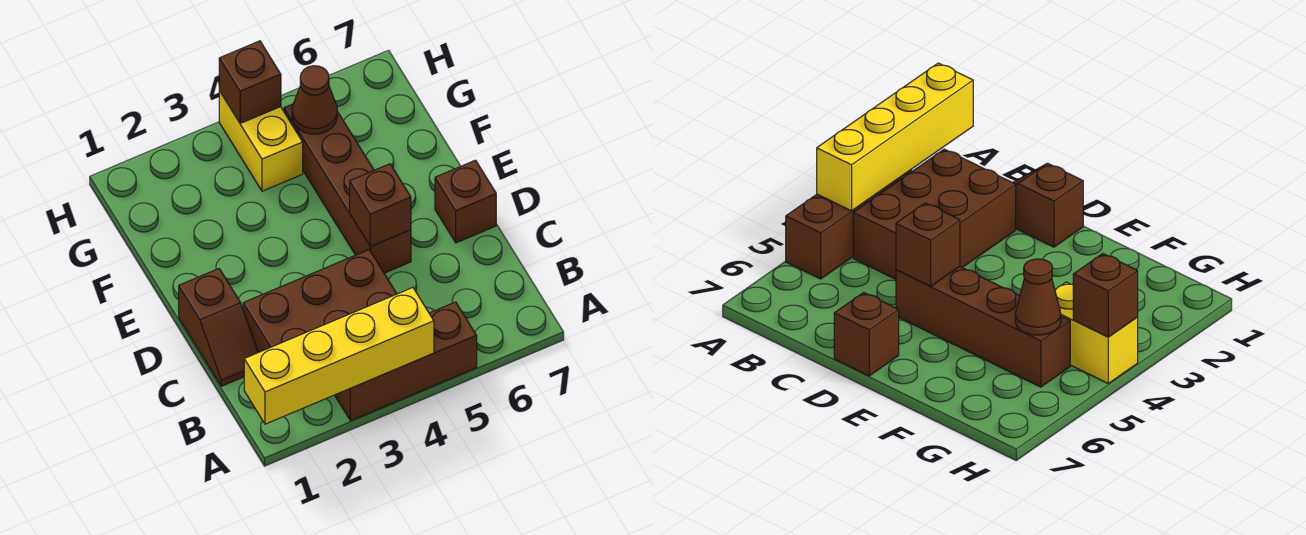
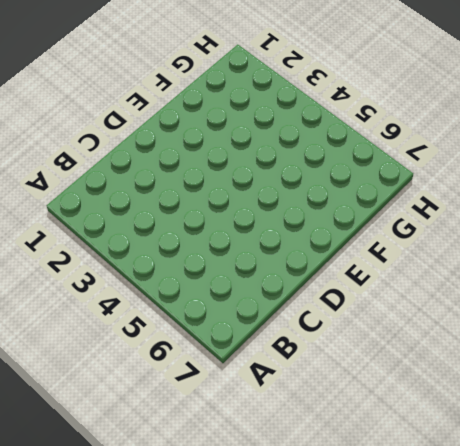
none -> brown brick A3:A5 level 1
none -> brown brick B2:C4 level 1

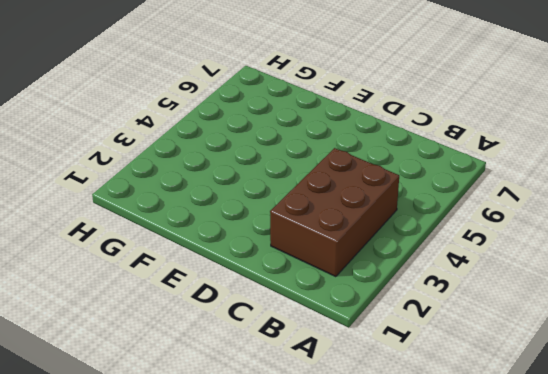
none -> brown brick A3:A5 level 1
none -> brown slope C1:D1 level 1 top D

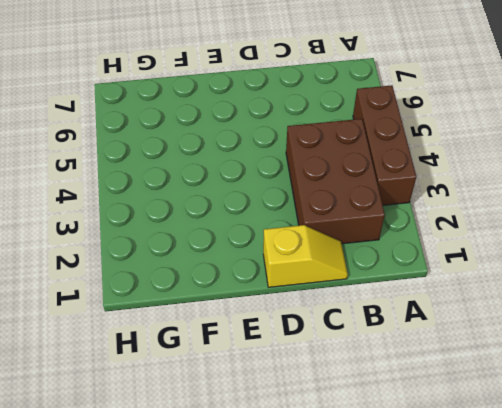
yellow slope C1:D1 level 1 top D -> brown slope C1:D1 level 1 top D
none -> brown brick D5:G5 level 1
none -> brown brick D7 level 1

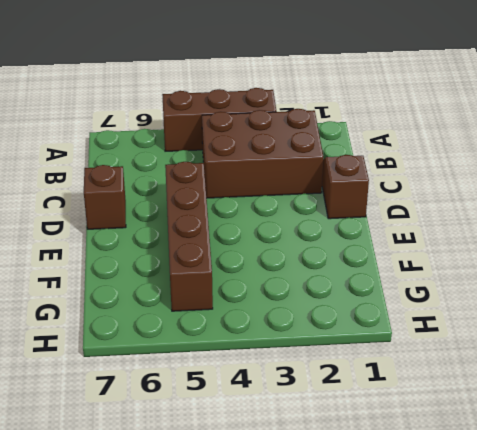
none -> yellow brick G4:H4 level 1
none -> yellow brick A1:A4 level 2

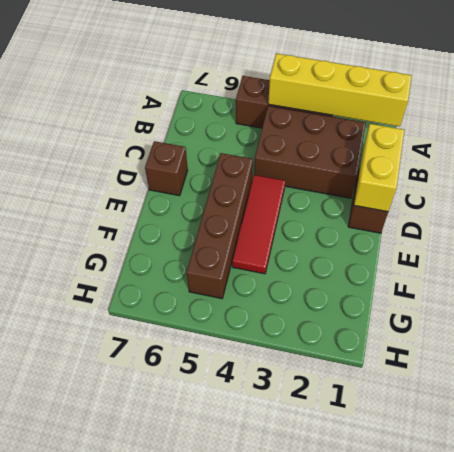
yellow brick C1:D1 level 2 -> yellow brick G4:H4 level 1
red tile D4:F4 level 1 -> none
none -> brown brick D5 level 2
none -> brown cone G5 level 2

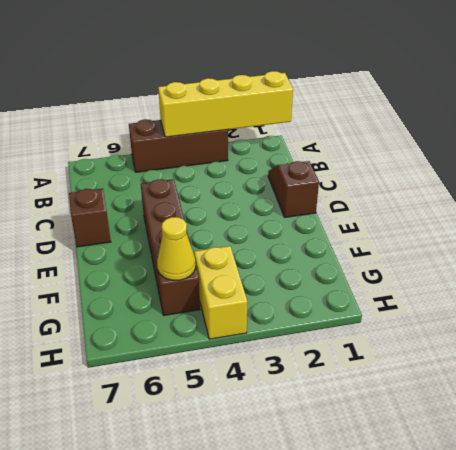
yellow cone G5 level 2 -> brown cone G5 level 2
none -> brown brick B2:C4 level 1
none -> brown brick D5 level 2

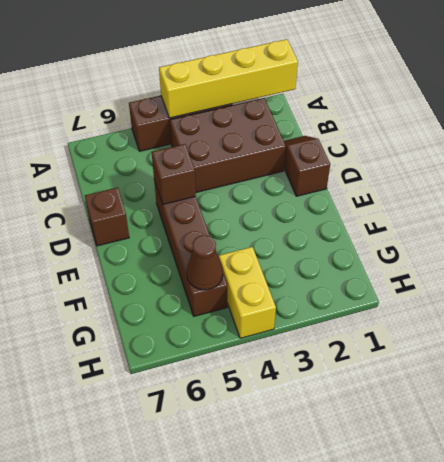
none -> brown brick H4 level 2

